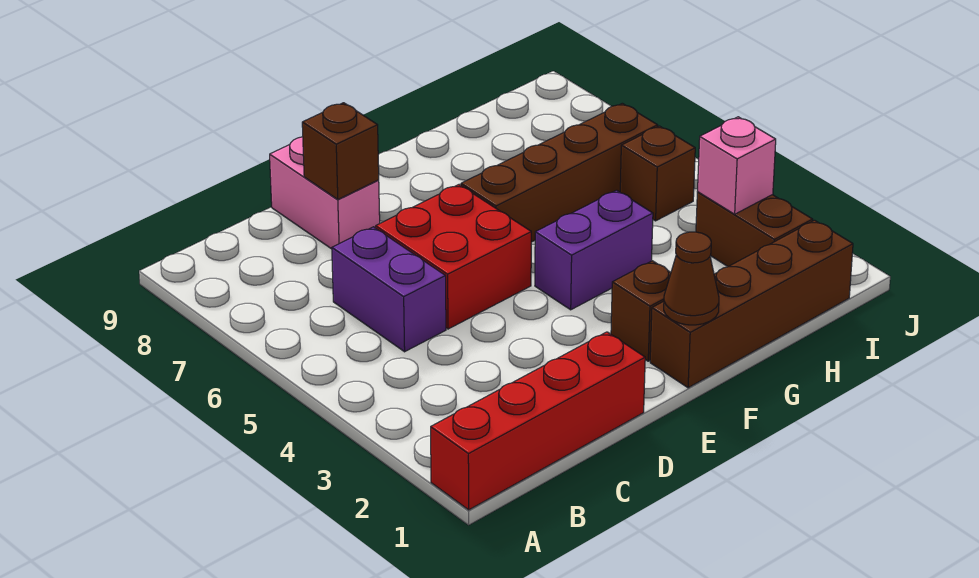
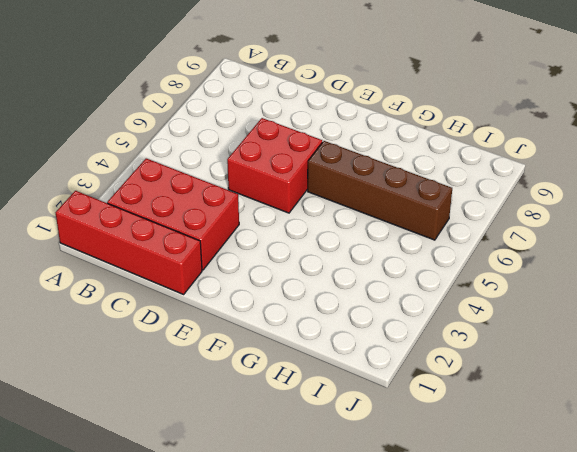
red brick B2:D3 level 1 -> none
none -> purple brick C5:C6 level 1
none -> pink brick D8:D9 level 1
none -> brown brick F1:I1 level 1

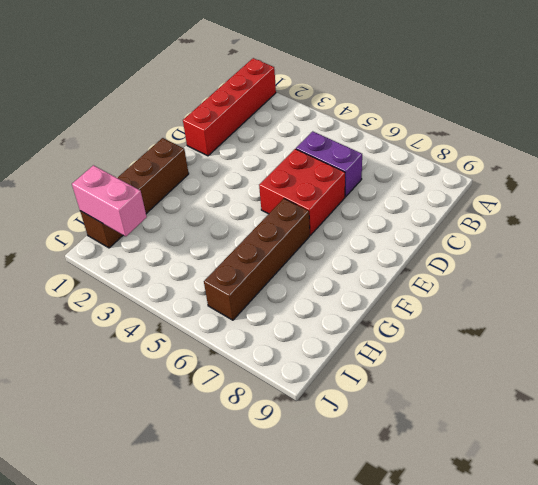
pink brick I1:I2 level 2 -> pink brick D8:D9 level 1
none -> brown brick F2 level 1
none -> purple brick F4:G4 level 1
none -> brown brick I2:I3 level 1

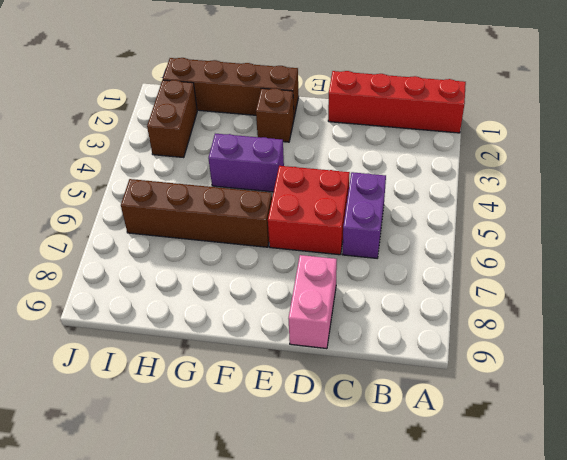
none -> brown brick I5 level 1
none -> brown brick D8 level 2
none -> brown cone F1 level 2

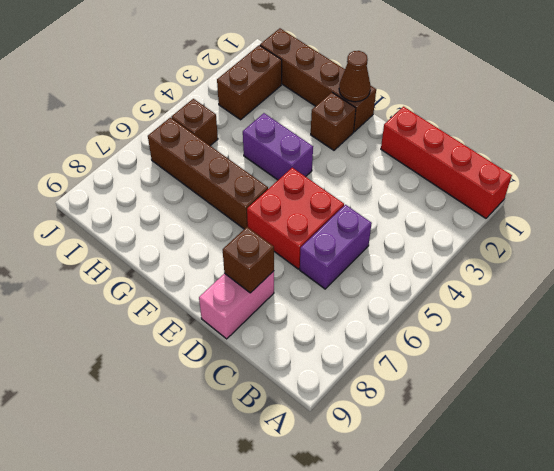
none -> pink brick I3 level 2

